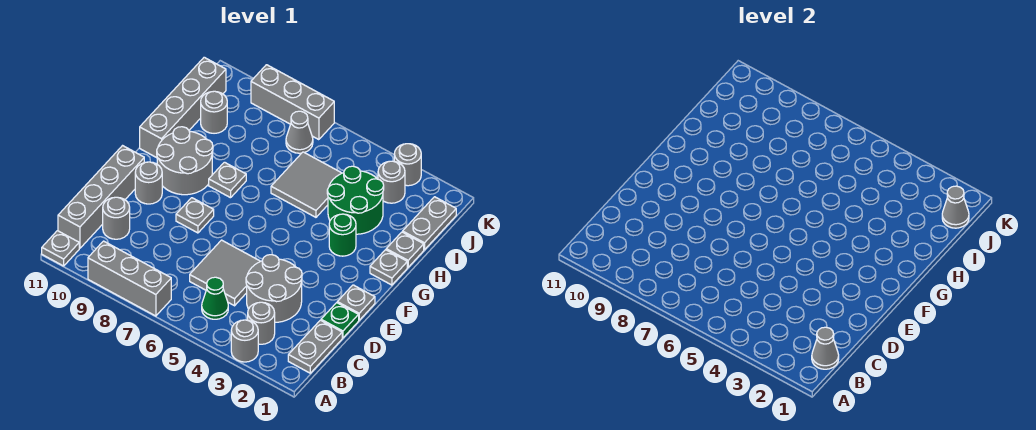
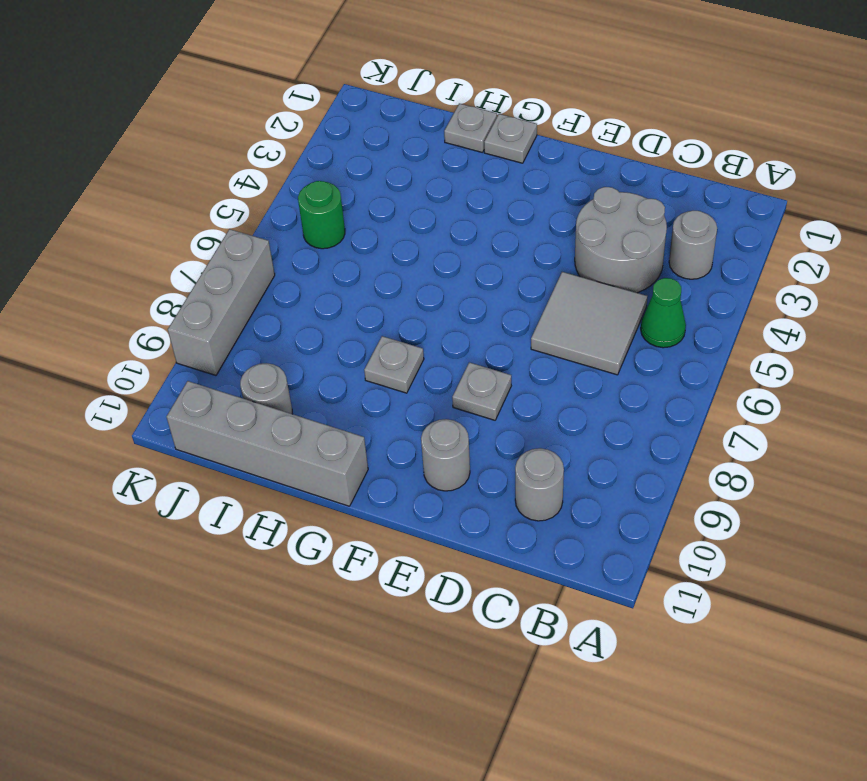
green round brick J5 level 1 -> green round brick G3 level 1
none -> grey round brick A3 level 1
none -> grey brick A7:A9 level 1
none -> grey plate A11 level 1
none -> grey plate B1:C1 level 1

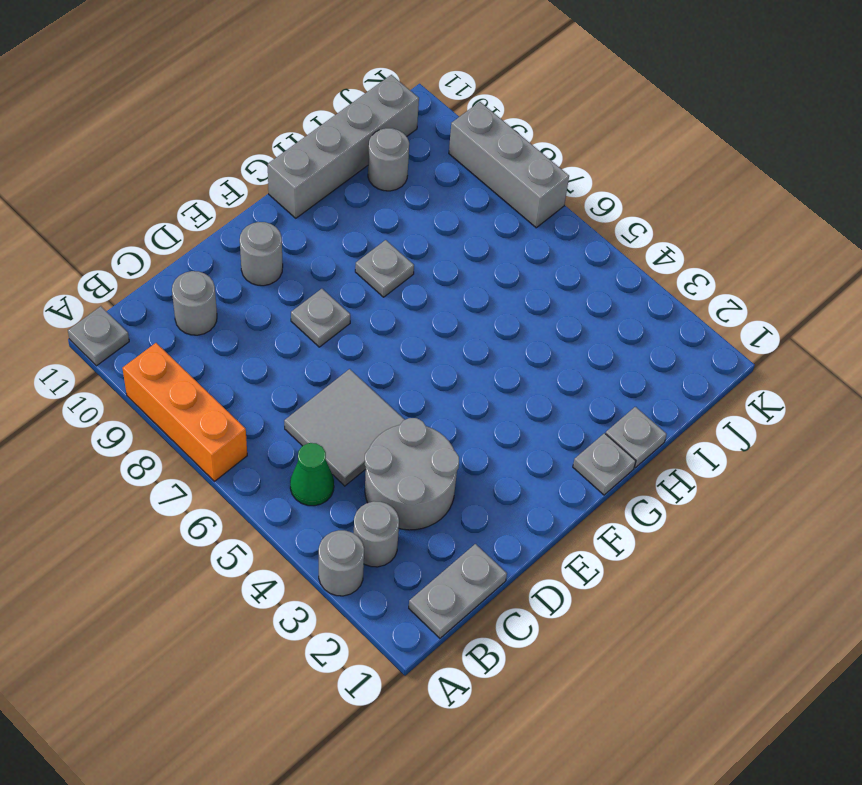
orange brick A7:A9 level 1 -> grey brick A7:A9 level 1
none -> grey brick B11:E11 level 1
none -> green plate D1 level 1
none -> grey plate E1 level 1
none -> grey round brick F9:G10 level 1

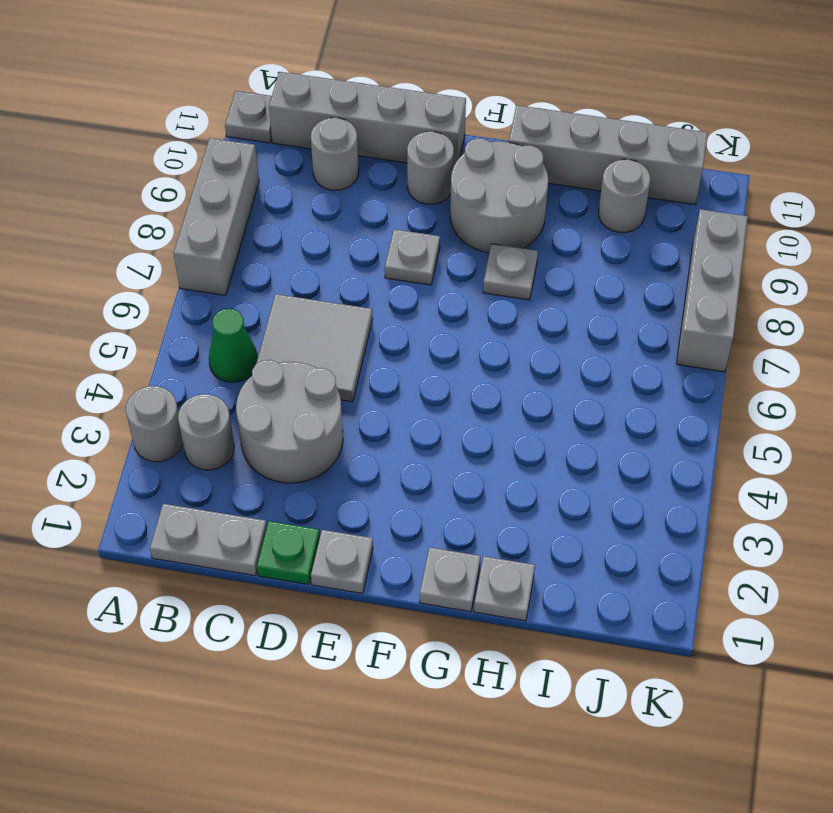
none -> green round brick G3 level 1
none -> green round brick H3:I4 level 1
none -> grey tile H5:I6 level 1
none -> grey plate I1:J1 level 1

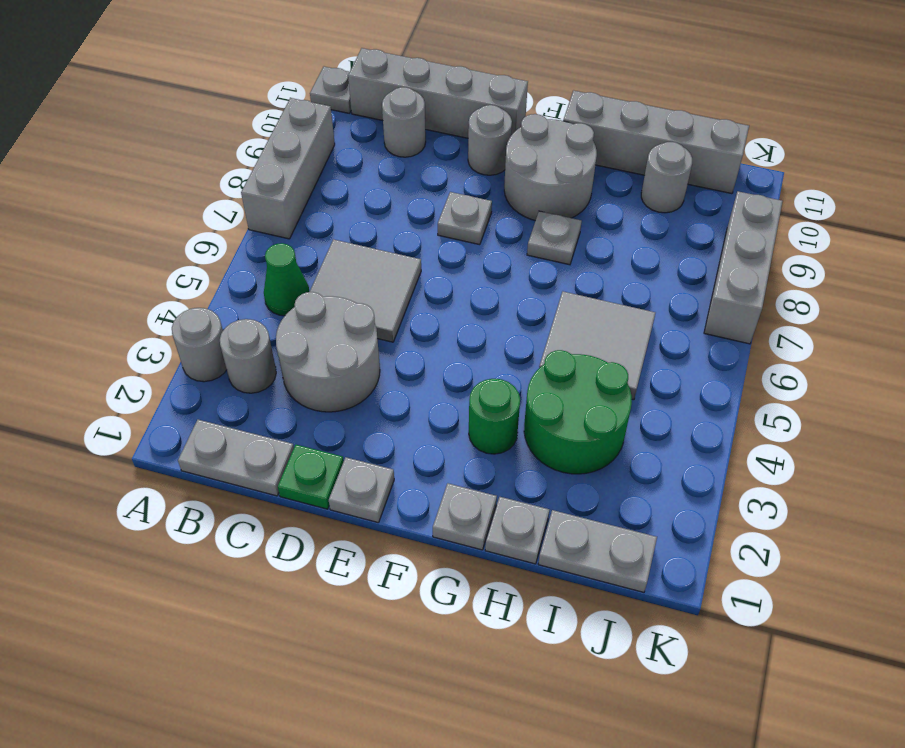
none -> grey round brick J3 level 1
none -> grey cone J7 level 1
none -> grey round brick K3 level 1
none -> grey cone B1 level 2

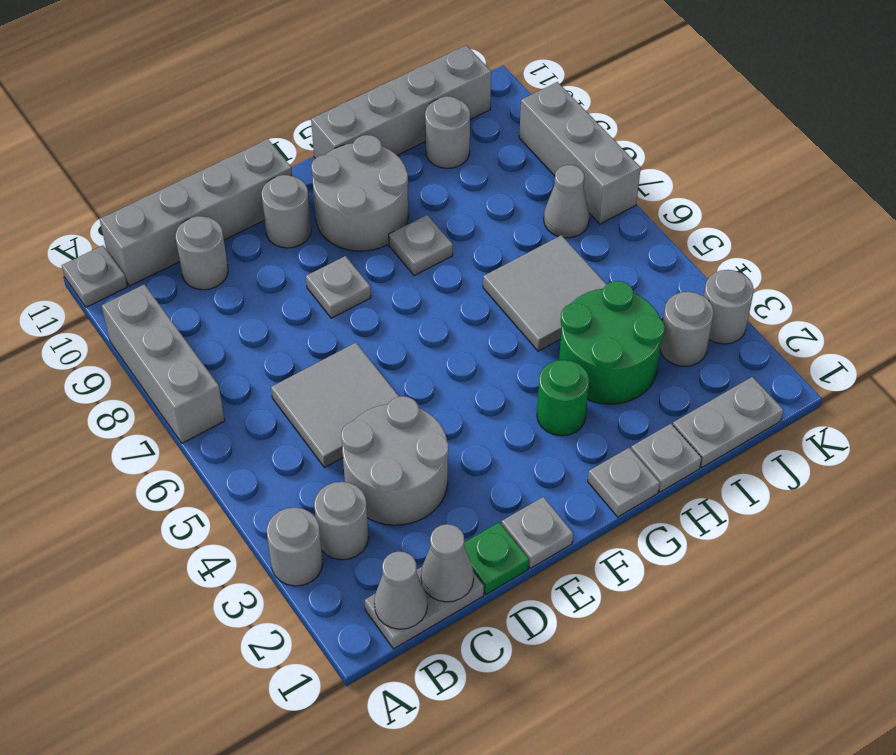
grey cone C1 level 2 -> grey cone J1 level 2
none -> green cone B5 level 1

